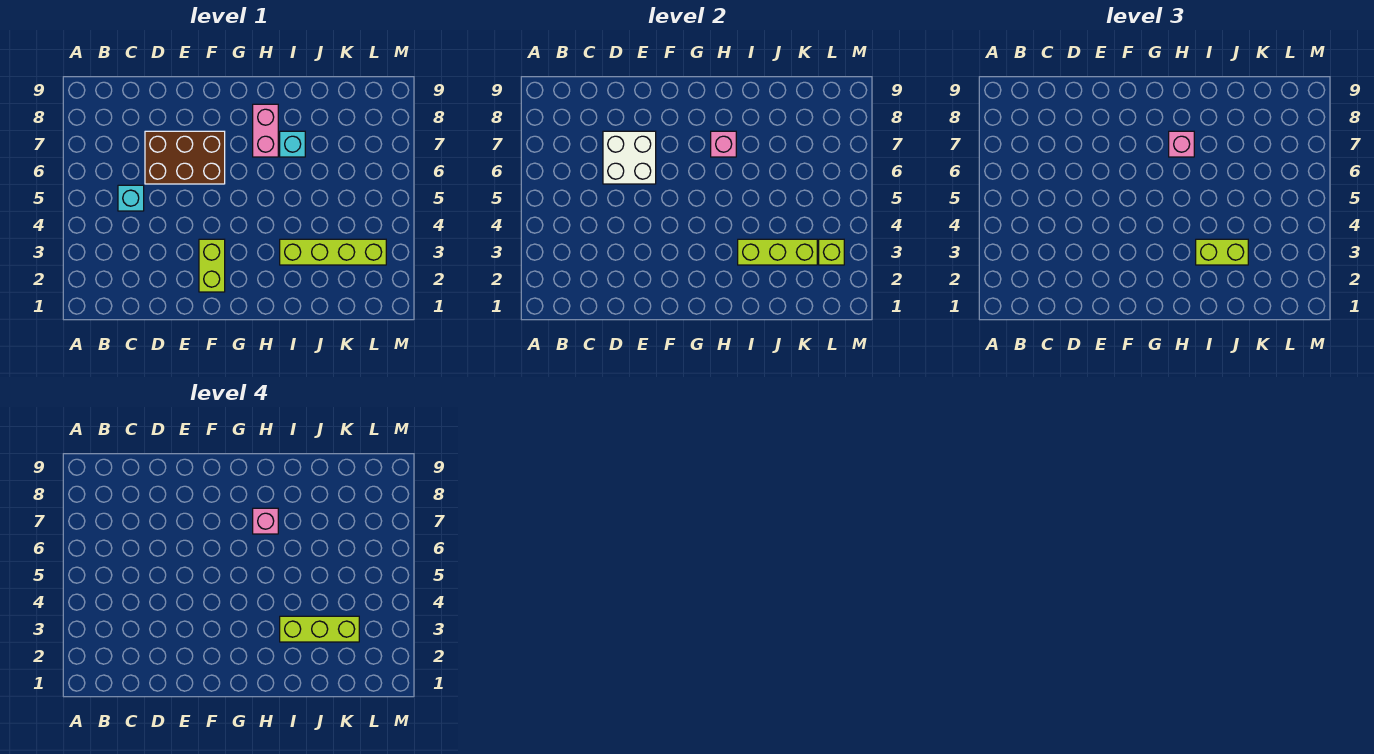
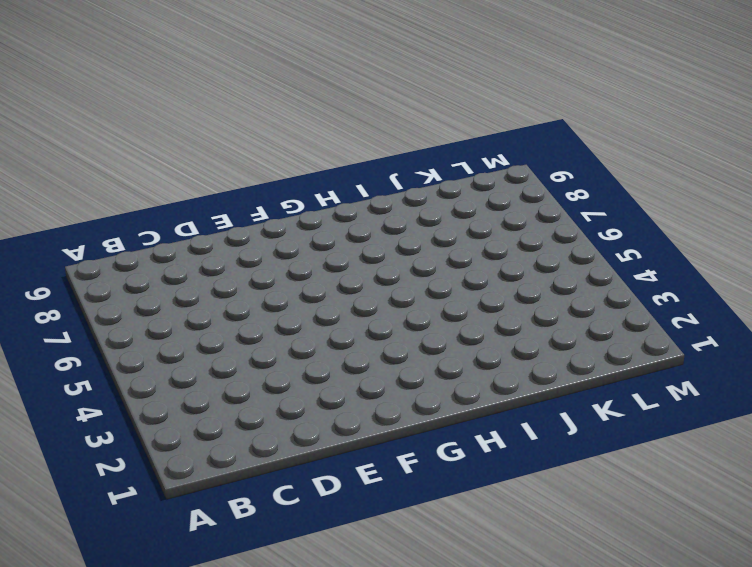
none -> cyan brick C5 level 1
none -> brown brick D6:F7 level 1
none -> lime brick F2:F3 level 1

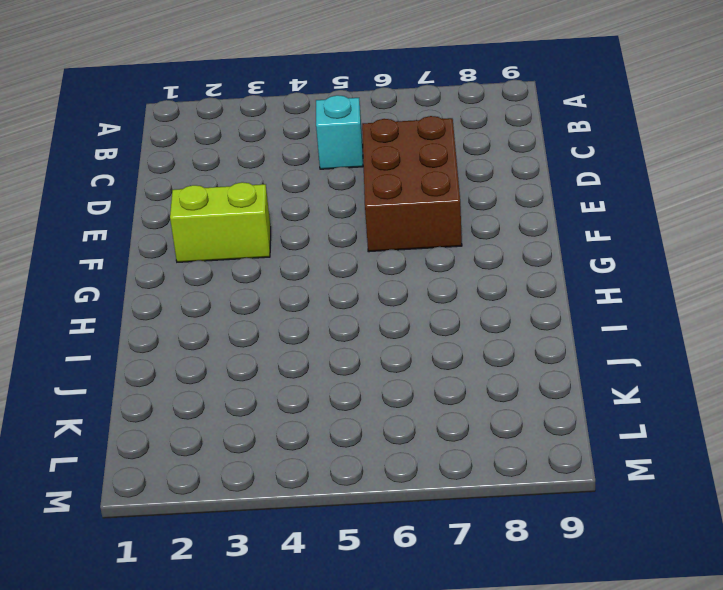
none -> pink brick H7:H8 level 1
none -> lime brick I3:L3 level 1
none -> cyan brick I7 level 1

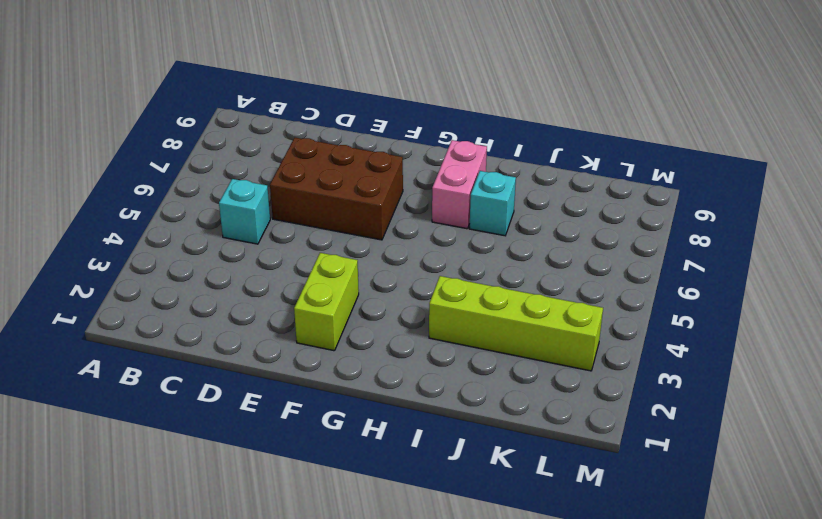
none -> white brick D6:E7 level 2
none -> pink brick H7 level 2
none -> lime brick I3:K3 level 2

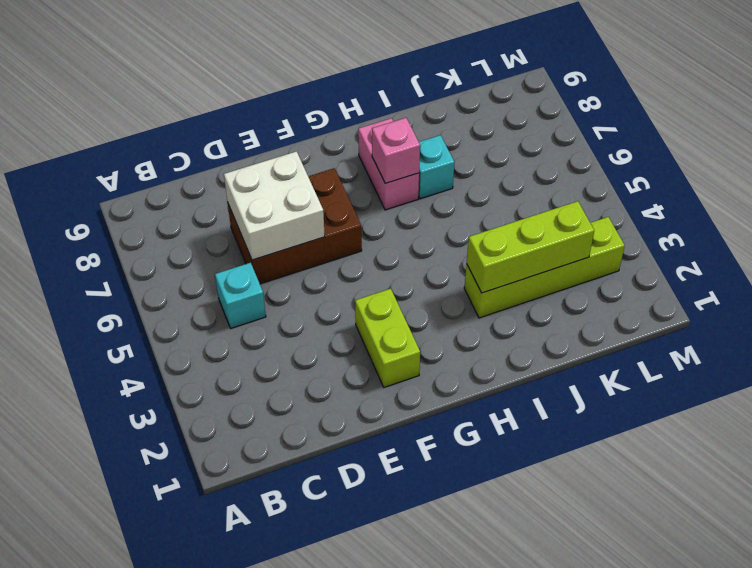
none -> lime brick L3 level 2
none -> pink brick H7 level 3
none -> lime brick I3:J3 level 3

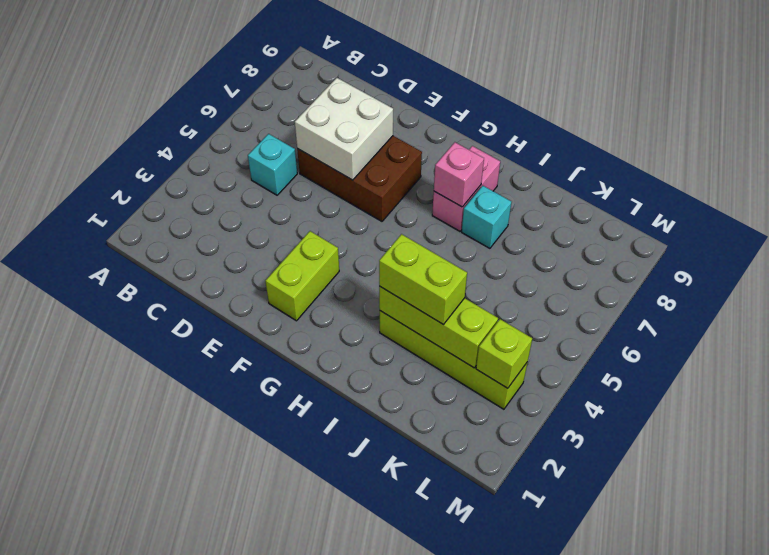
none -> pink brick H7 level 3
none -> pink brick H7 level 4
none -> lime brick I3:K3 level 4

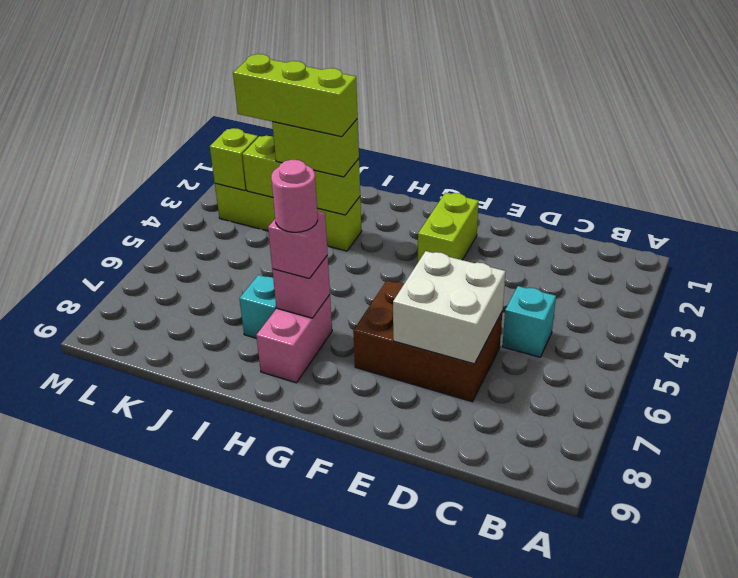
pink round brick H7 level 4 -> pink brick H7 level 4

